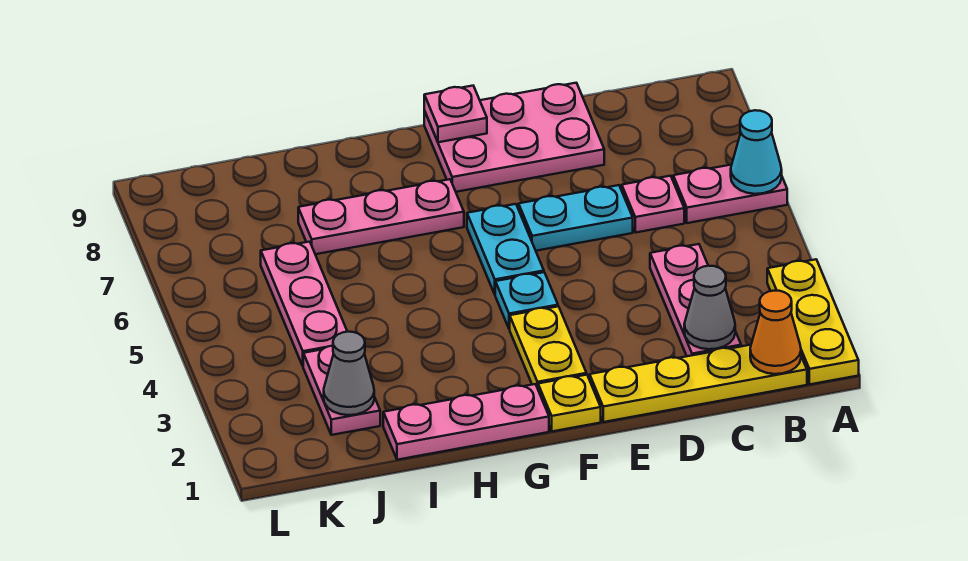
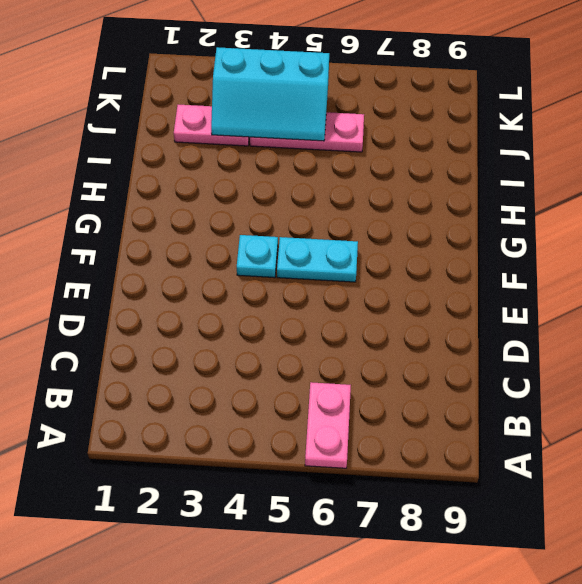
cyan slope J3:K5 level 2 top K -> none
none -> yellow plate A1:A3 level 1
none -> yellow plate B1:E1 level 1
none -> pink plate C2:C4 level 1

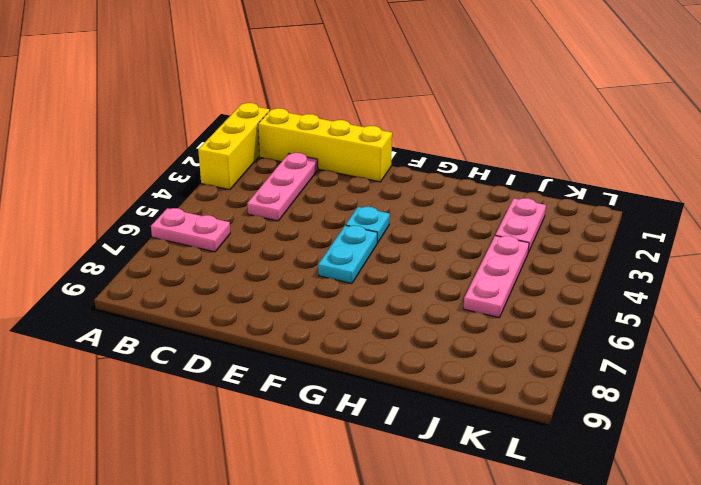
yellow brick A1:A3 level 1 -> yellow plate A1:A3 level 1
yellow brick B1:E1 level 1 -> yellow plate B1:E1 level 1
none -> pink plate C6 level 1
none -> cyan plate D6:E6 level 1
none -> pink plate D8:F9 level 1

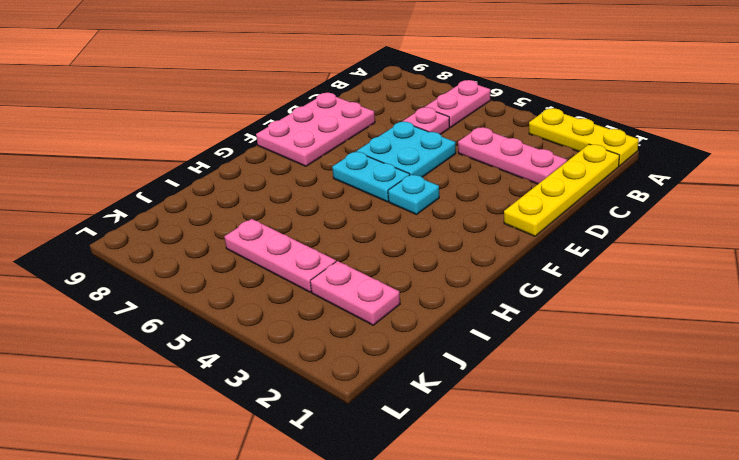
cyan plate D5:E6 level 1 -> cyan plate D6:E6 level 1
none -> yellow plate F1 level 1
none -> yellow plate F2:F3 level 1
none -> pink plate G1:I1 level 1

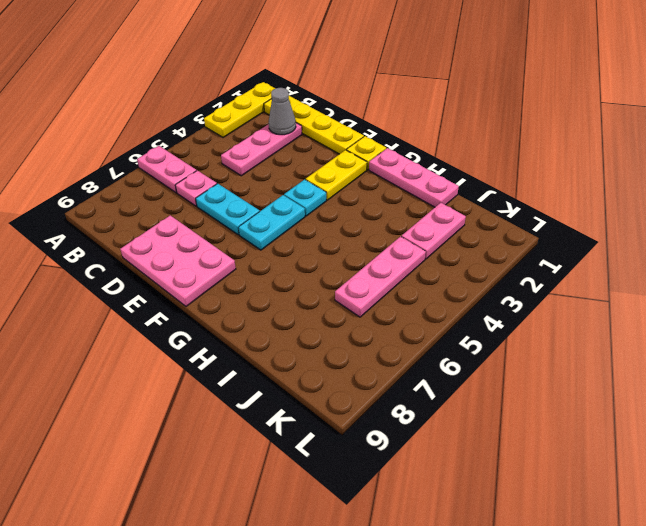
none -> pink plate G7:I7 level 1
none -> cyan cone A6 level 2
none -> orange cone B1 level 2

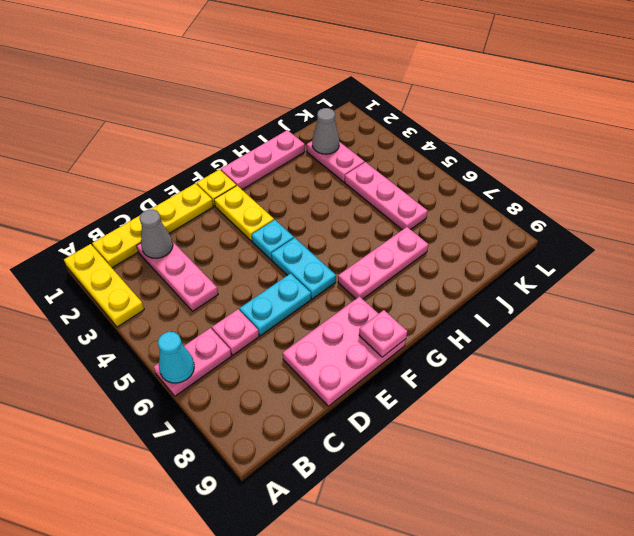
none -> orange cone B1 level 2

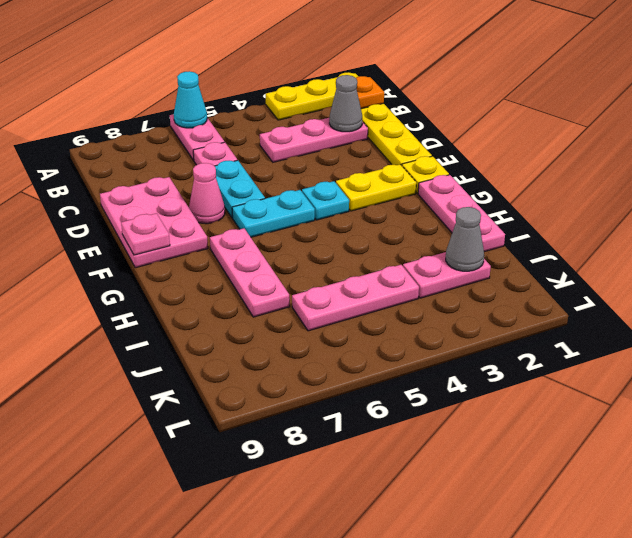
orange plate B1 level 2 -> orange cone B1 level 2
pink cone E7 level 1 -> none

